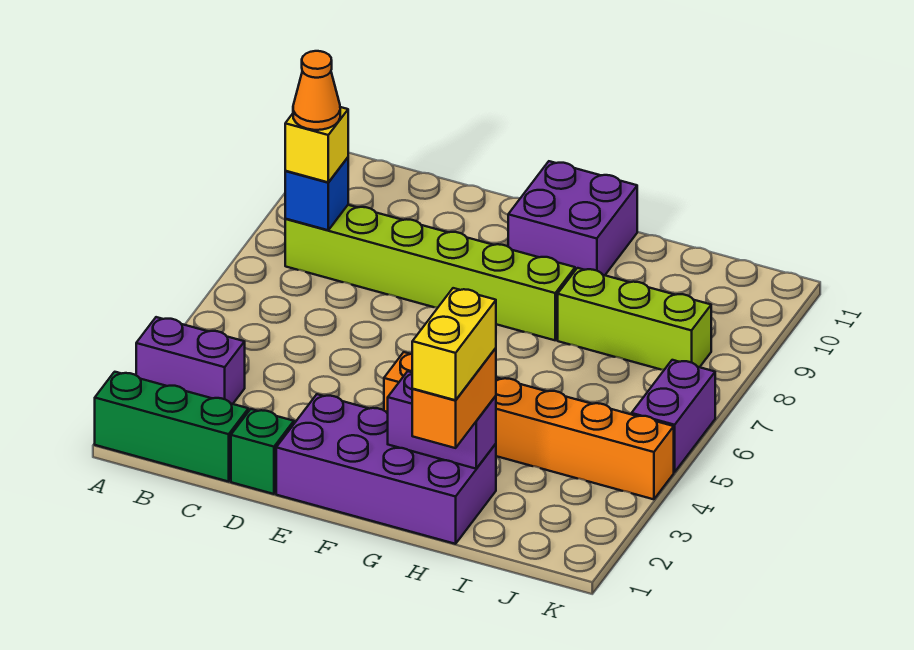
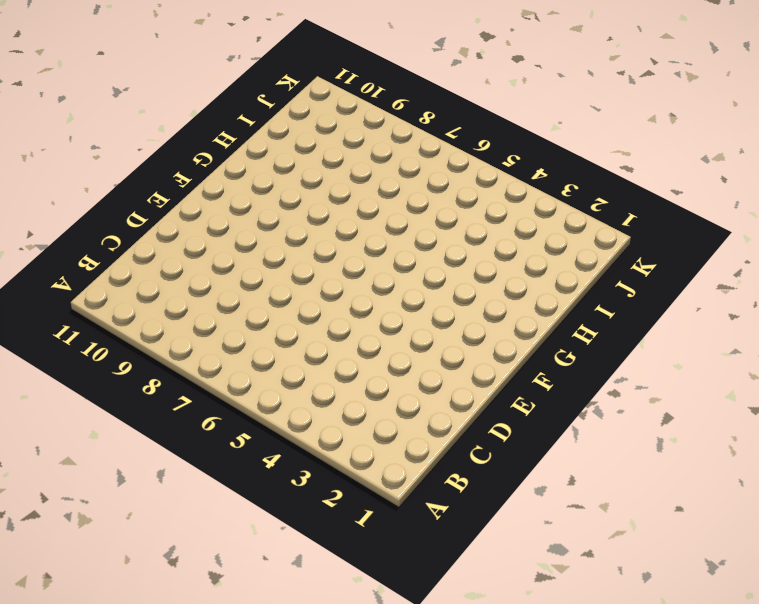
none -> green brick A1:C1 level 1
none -> purple brick A3:B3 level 1
none -> lime brick B8:G8 level 1

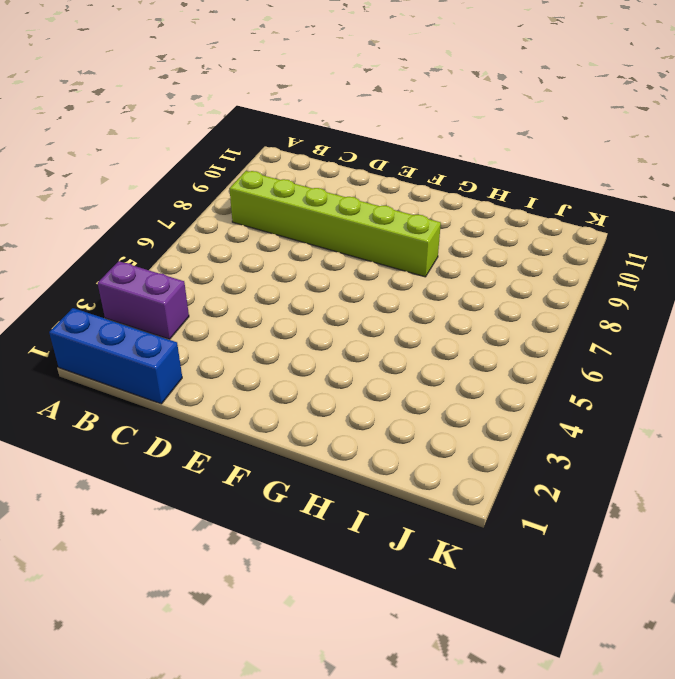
blue brick A1:C1 level 1 -> green brick A1:C1 level 1
none -> green brick D1 level 1
none -> purple brick E1:H2 level 1
none -> orange brick F4:K4 level 1

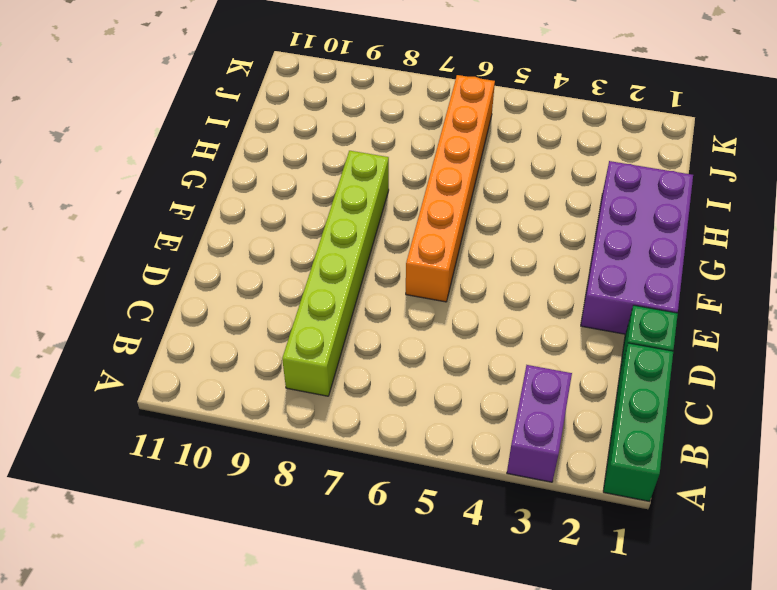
orange brick E6:J6 level 1 -> orange brick F4:K4 level 1
none -> purple brick F10:G11 level 1
none -> lime brick H8:J8 level 1
none -> purple brick K5:K6 level 1

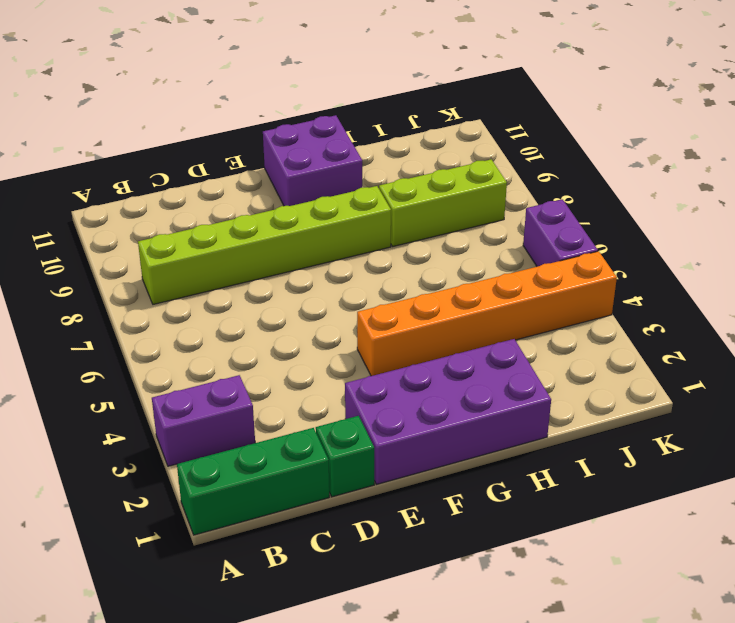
none -> blue brick B8 level 2
none -> purple brick G2:H2 level 2
none -> yellow brick B8 level 3

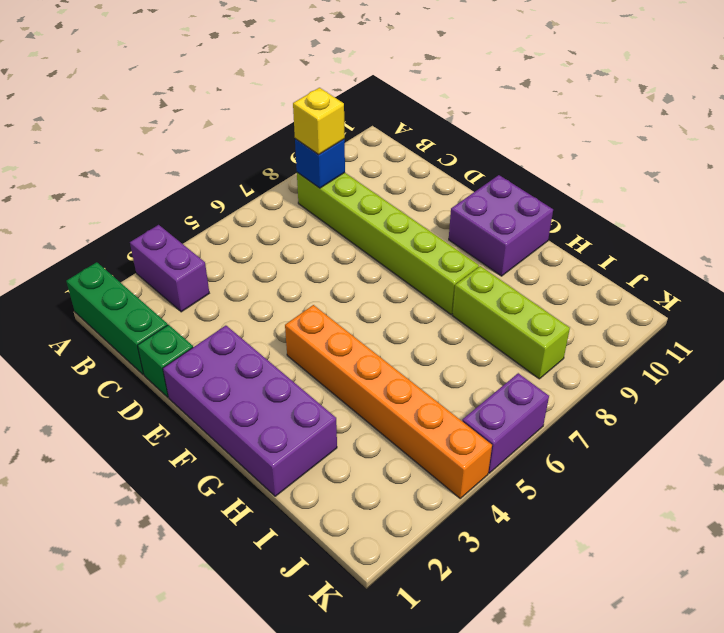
none -> purple brick G2:H2 level 2
none -> orange brick H1:H2 level 3
none -> orange cone B8 level 4

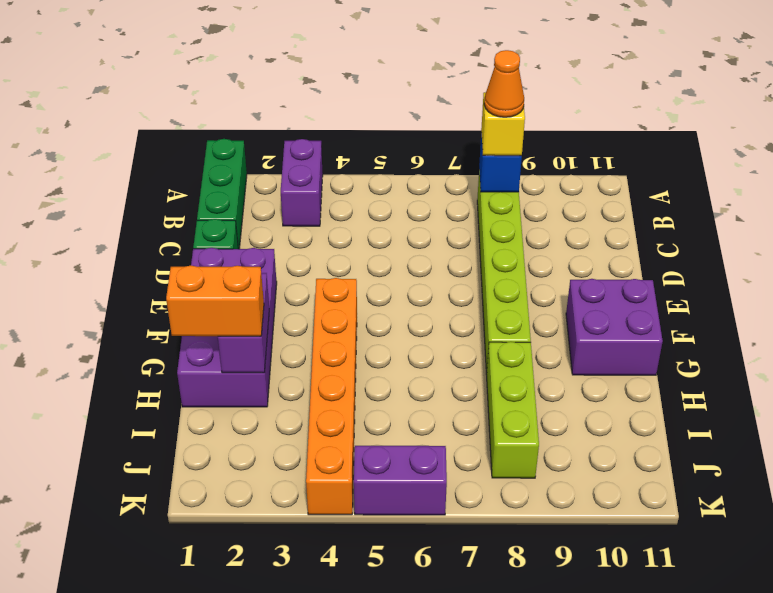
none -> yellow brick H1:H2 level 4

